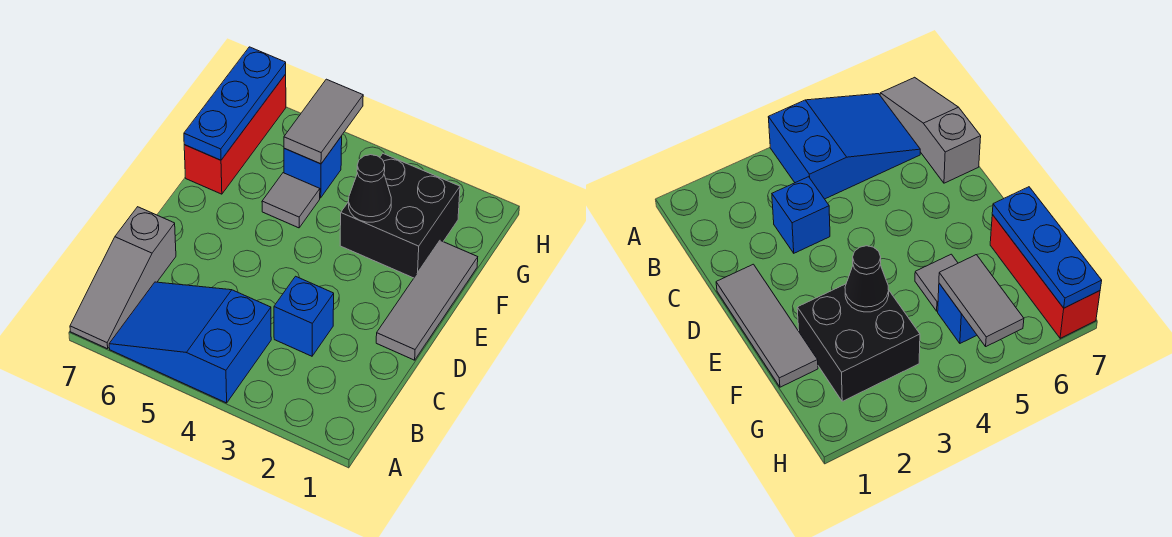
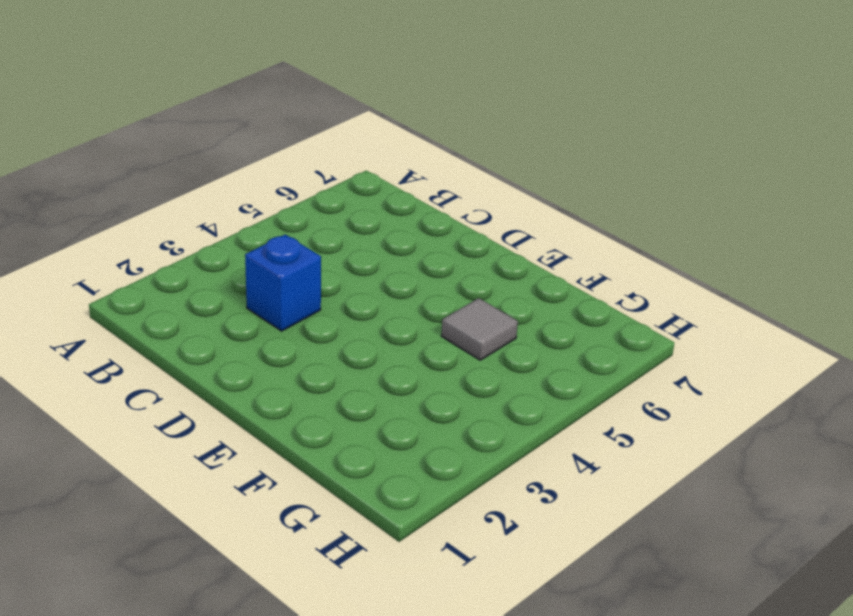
none -> blue slope A4:B6 level 1 top 4
none -> grey slope A7:C7 level 1 top C

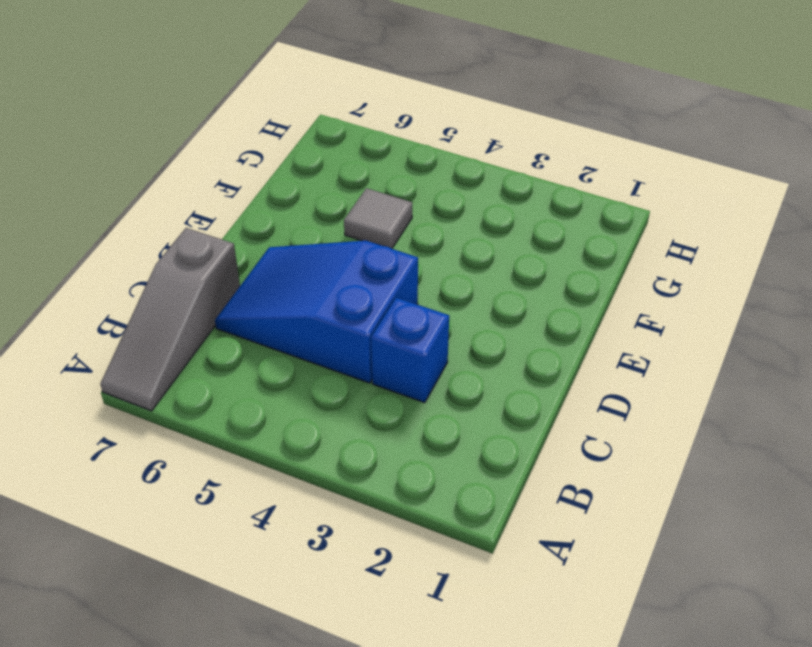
blue slope C4:D6 level 1 top 4 -> blue slope A4:B6 level 1 top 4
none -> grey tile D1:F1 level 1
none -> black brick F2:G3 level 1

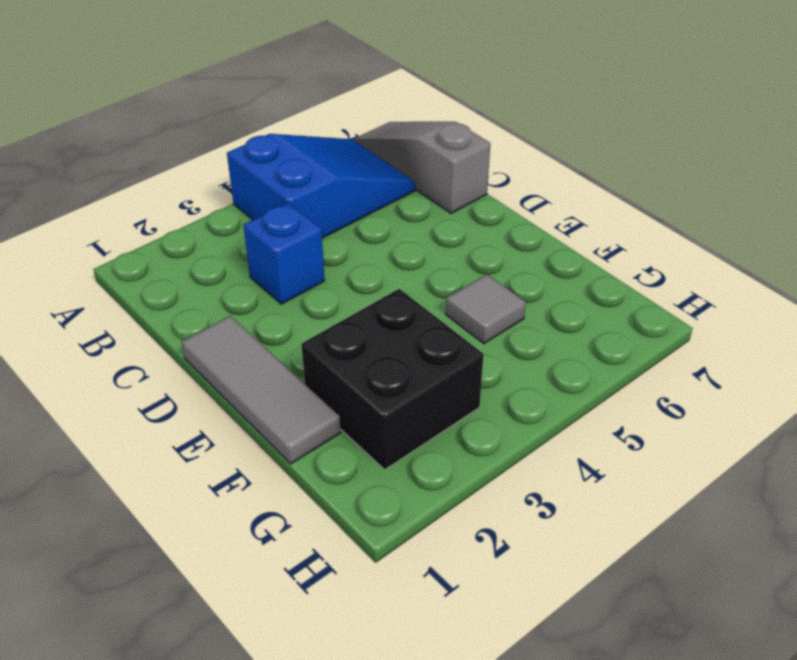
none -> red brick F7:H7 level 1
none -> blue brick G5 level 1

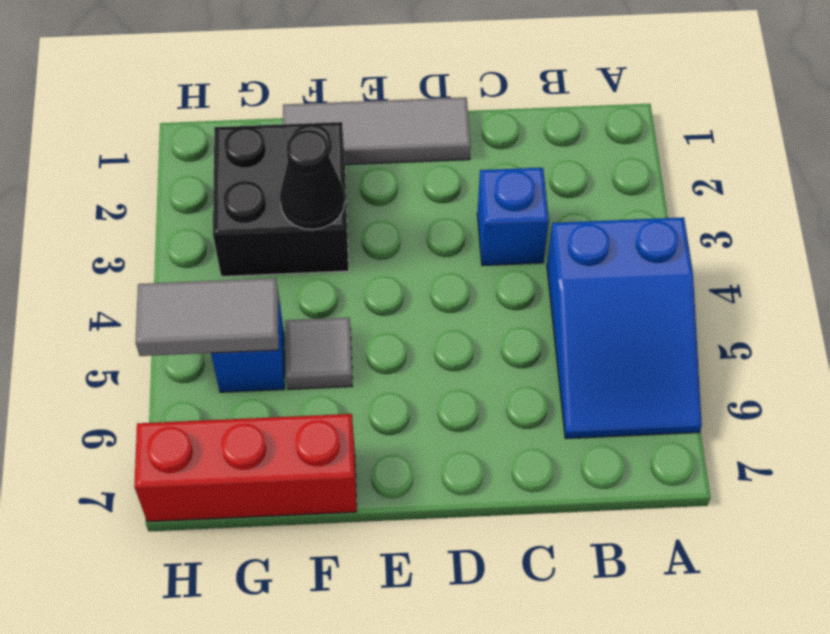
none -> grey slope A7:C7 level 1 top C
none -> blue plate F7:H7 level 2

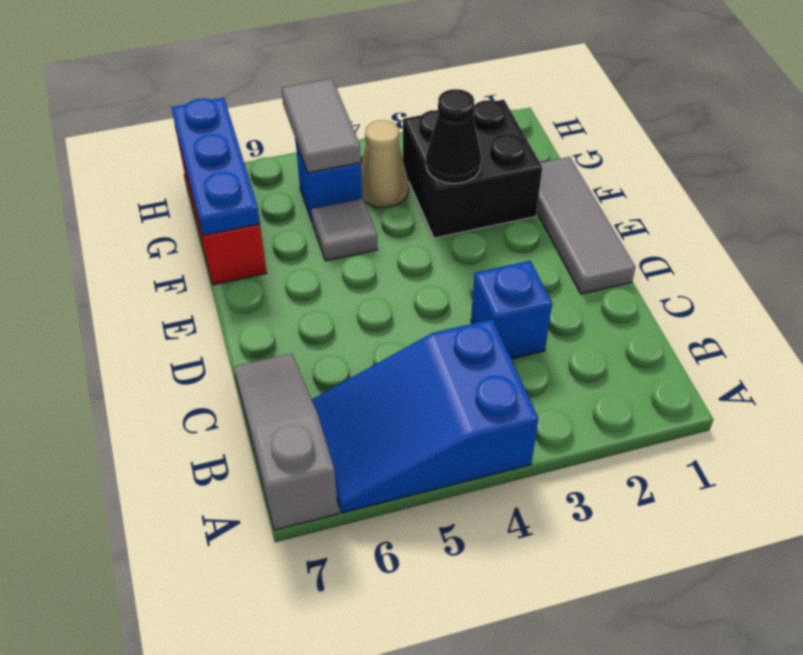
grey slope A7:C7 level 1 top A -> grey slope A7:C7 level 1 top C
tan cone G4 level 1 -> none

